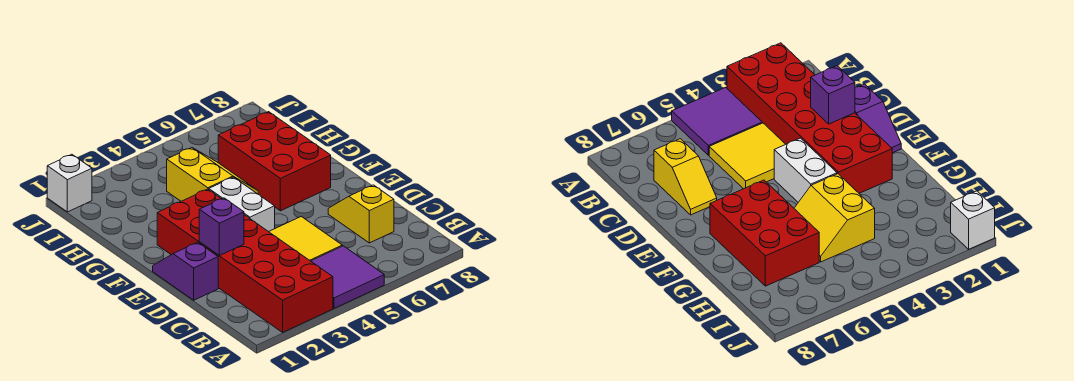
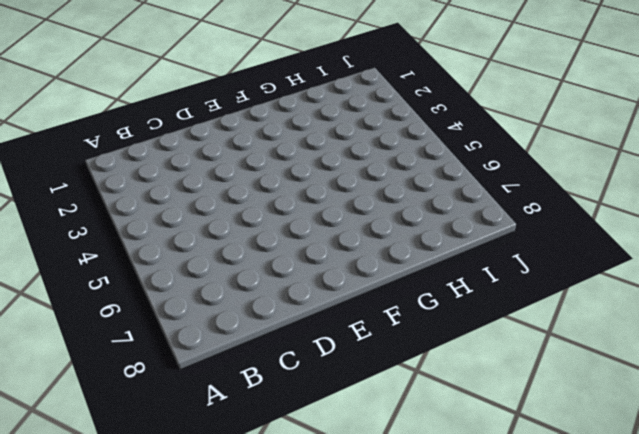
none -> red brick A2:F3 level 1
none -> purple tile A4:B5 level 1

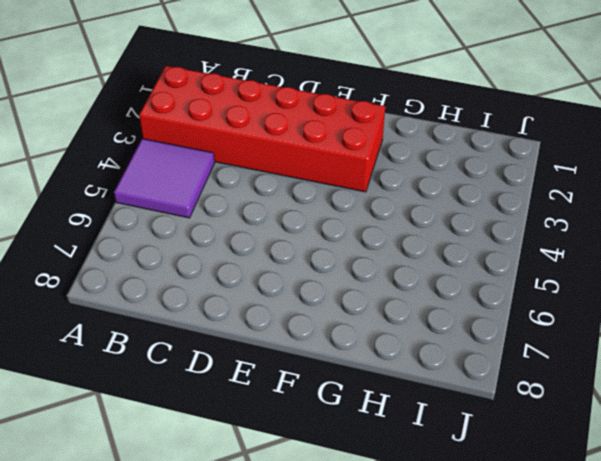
none -> yellow tile C4:D5 level 1
none -> yellow slope C7:D7 level 1 top C

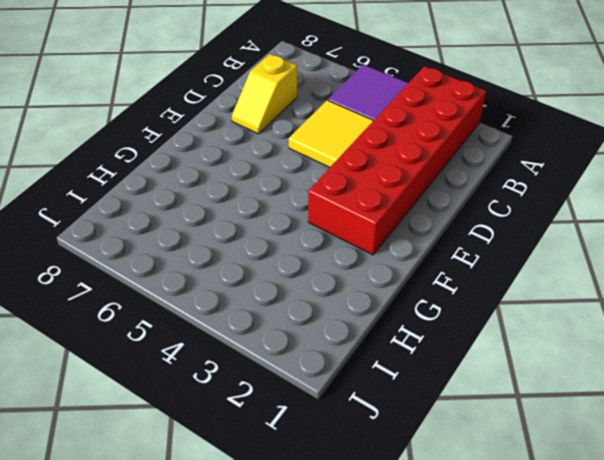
none -> purple slope D1:E1 level 1 top D
none -> white brick E4:F4 level 1

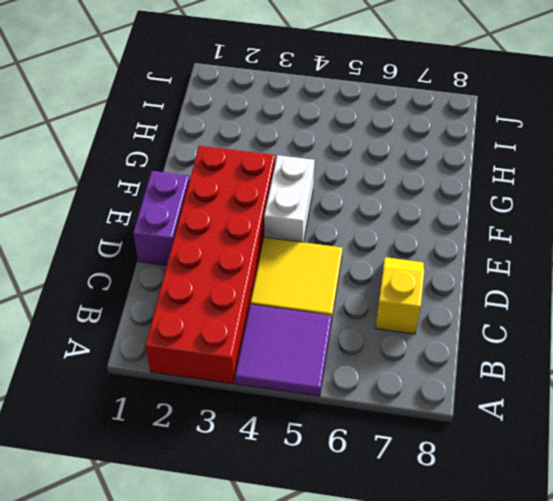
purple brick D1:E1 level 1 -> purple slope D1:E1 level 1 top D
none -> red brick F6:H7 level 1
none -> yellow slope G4:H5 level 1 top 4

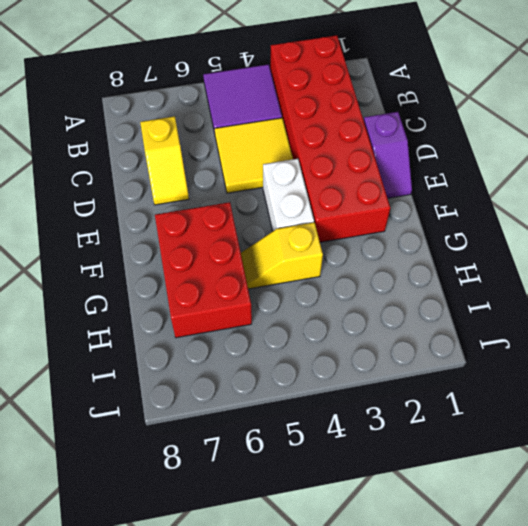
yellow slope G4:G5 level 1 top 4 -> yellow slope G4:H5 level 1 top 4
none -> white brick J1 level 1
none -> purple brick D2 level 2

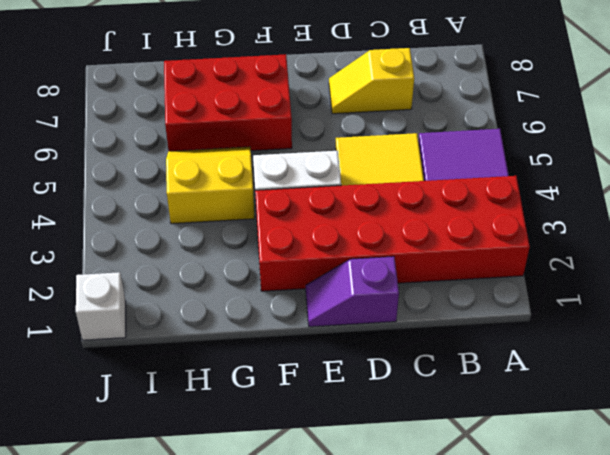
none -> purple brick D2 level 2

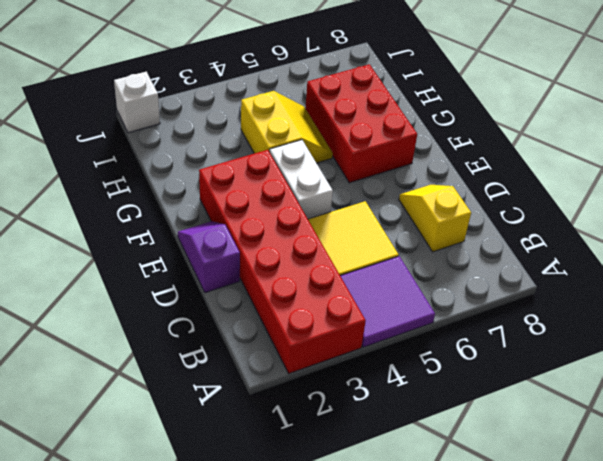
none -> purple brick D2 level 2

